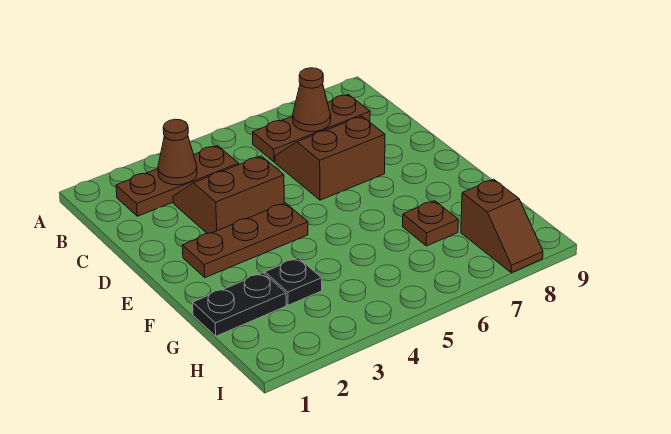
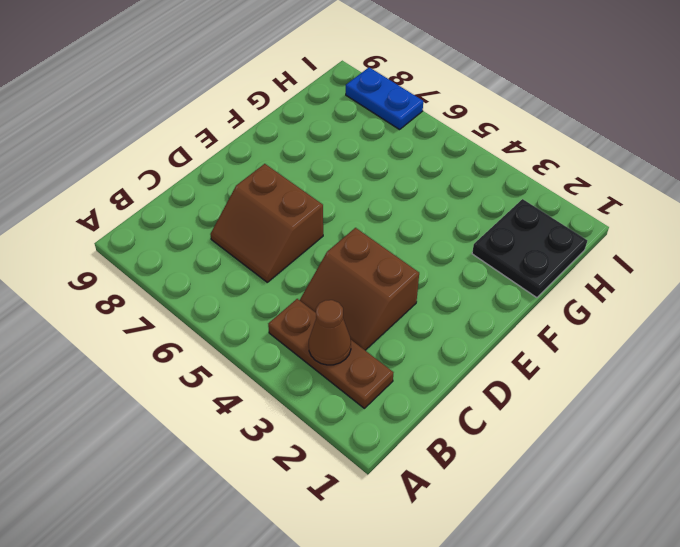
black plate G1:H2 level 1 -> black plate G1:G2 level 1
blue plate I7:I8 level 1 -> brown slope H8:I8 level 1 top H
none -> brown plate B6:B8 level 1
none -> brown plate E2:E4 level 1

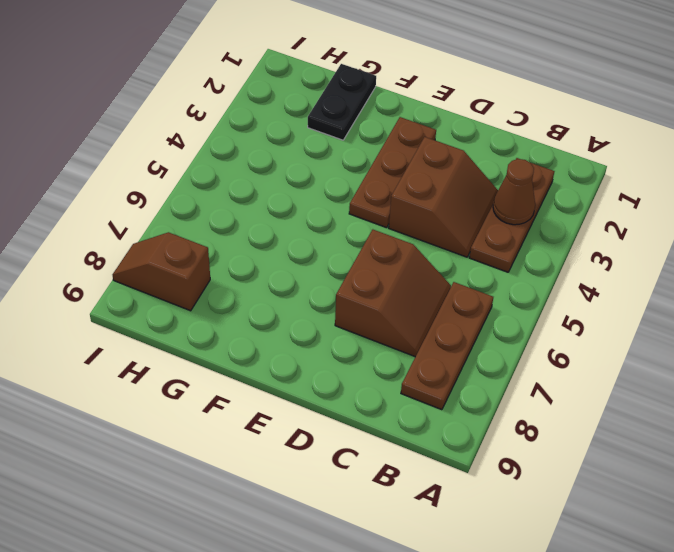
none -> black plate G3 level 1
none -> brown plate G7 level 1

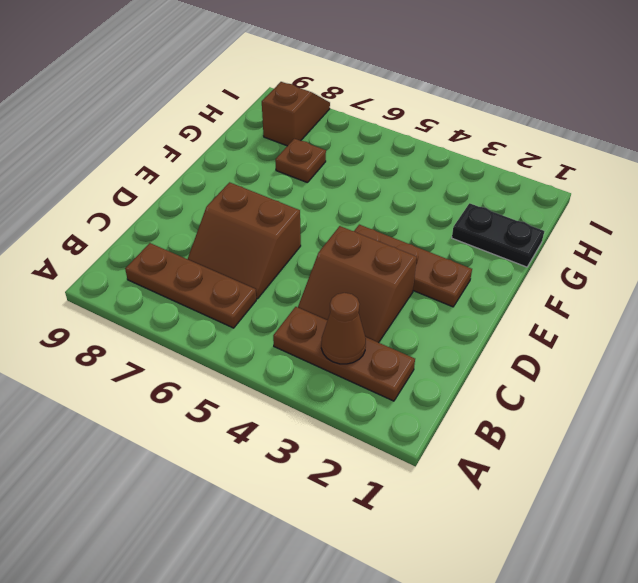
none -> black plate G3 level 1
none -> brown cone B7 level 2

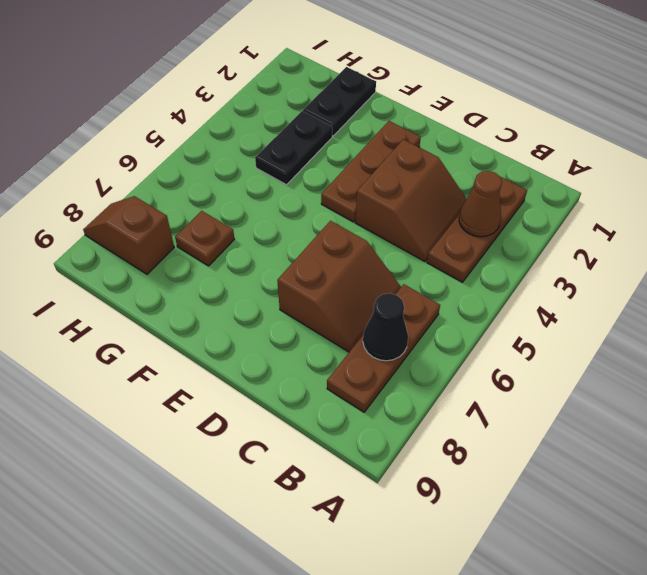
black cone B7 level 2 -> brown cone B7 level 2
black plate G3:G4 level 1 -> black plate G3 level 1

